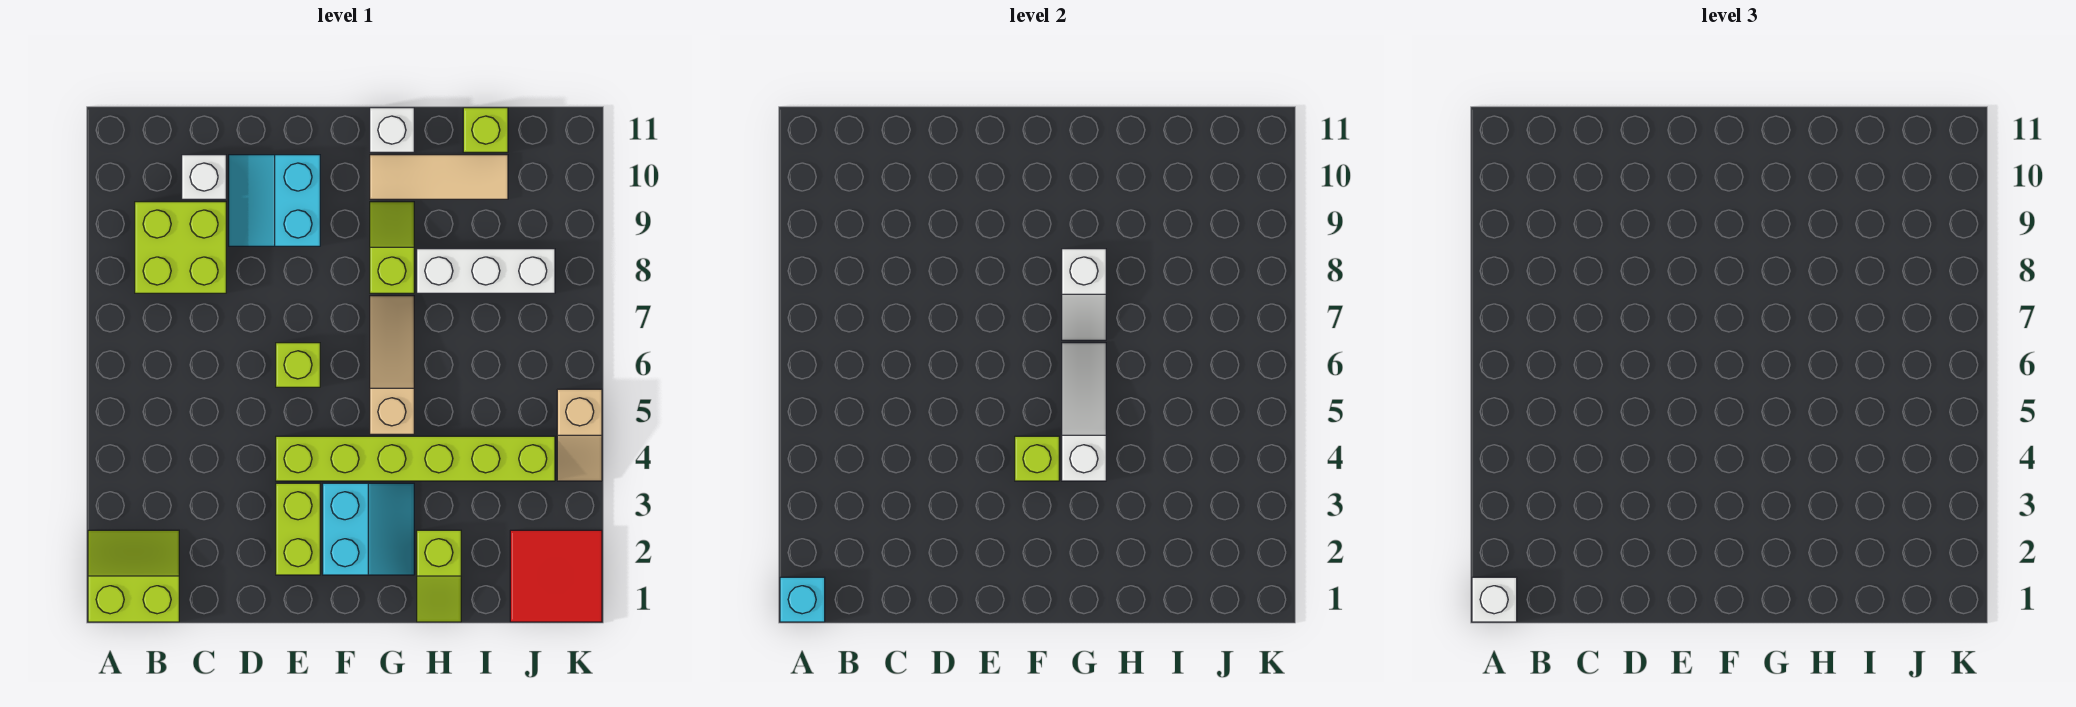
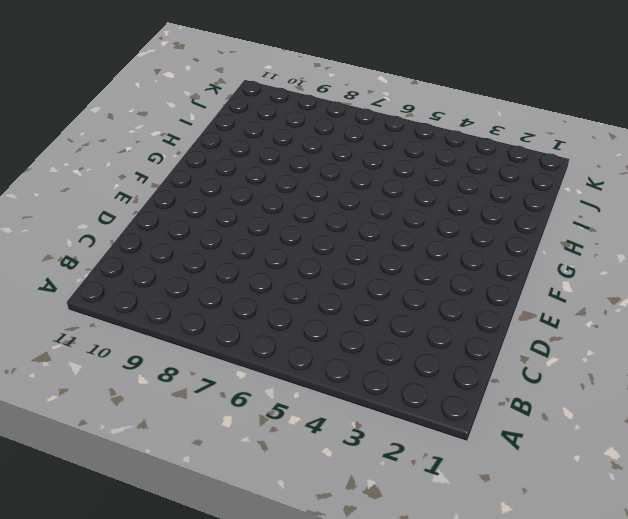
none -> lime slope A1:B2 level 1 top 1
none -> lime brick B8:C9 level 1
none -> white brick C10 level 1

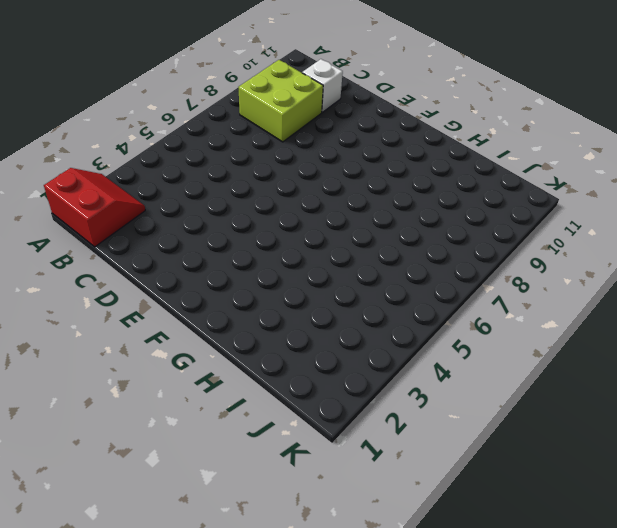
red slope A1:B2 level 1 top 1 -> lime slope A1:B2 level 1 top 1
none -> cyan slope D9:E10 level 1 top E
none -> lime brick E2:E3 level 1
none -> lime brick E4:J4 level 1

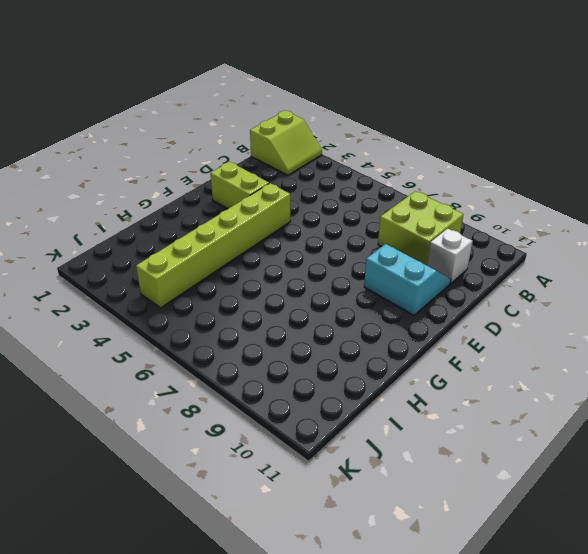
none -> lime brick E6 level 1
none -> cyan slope F2:G3 level 1 top F
none -> tan slope G5:G7 level 1 top 5

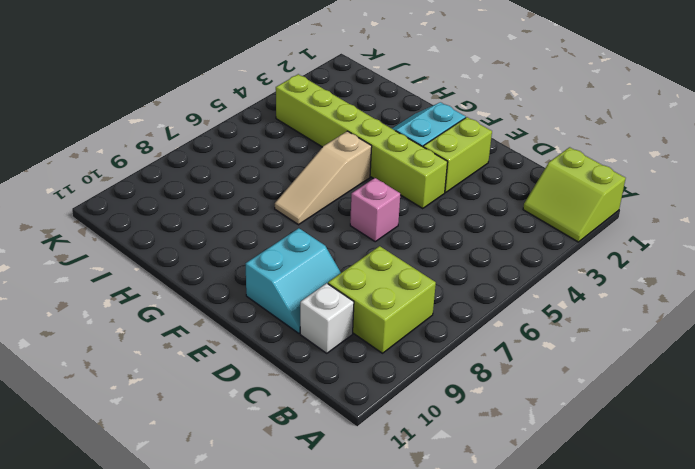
pink brick E6 level 1 -> lime brick E6 level 1
none -> lime slope G8:G9 level 1 top 8
none -> tan tile G10:I10 level 1
none -> white brick G11 level 1

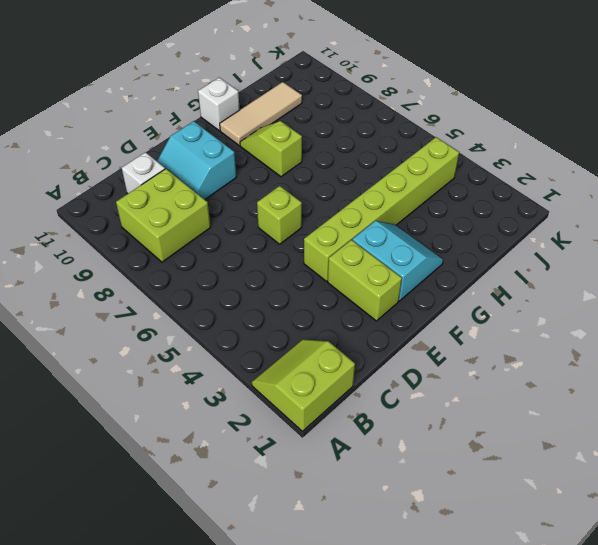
none -> tan slope G5:G7 level 1 top 5
none -> lime slope H1:H2 level 1 top 2
none -> white brick H8:J8 level 1

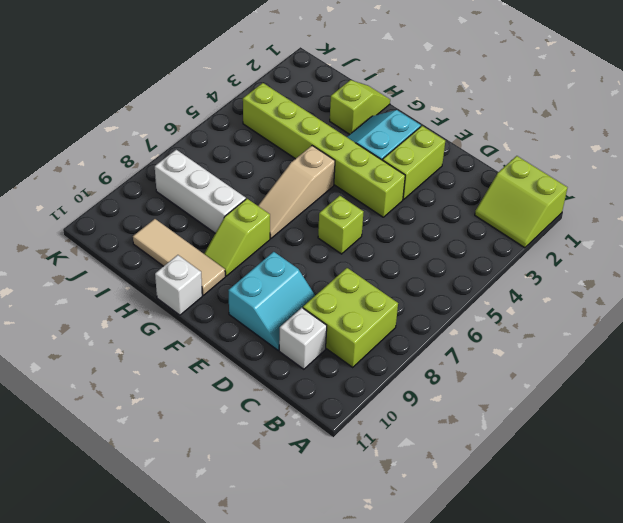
none -> lime brick I11 level 1
none -> red tile J1:K2 level 1
none -> tan slope K4:K5 level 1 top 5

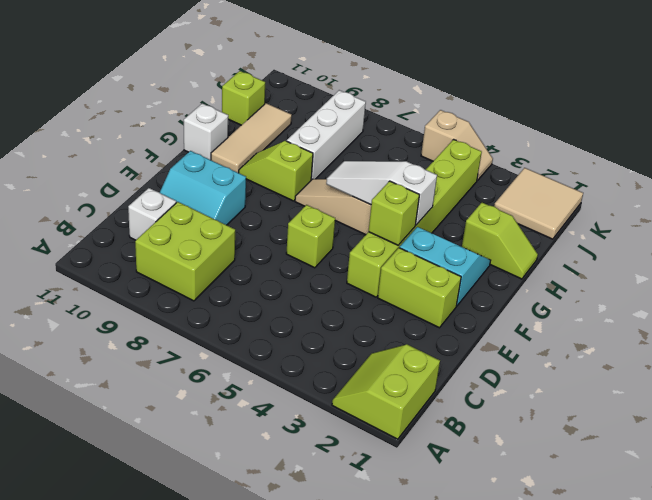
tan tile J1:K2 level 1 -> red tile J1:K2 level 1
none -> cyan brick A1 level 2
none -> white slope G7:G8 level 2 top 8
none -> white brick A1 level 3

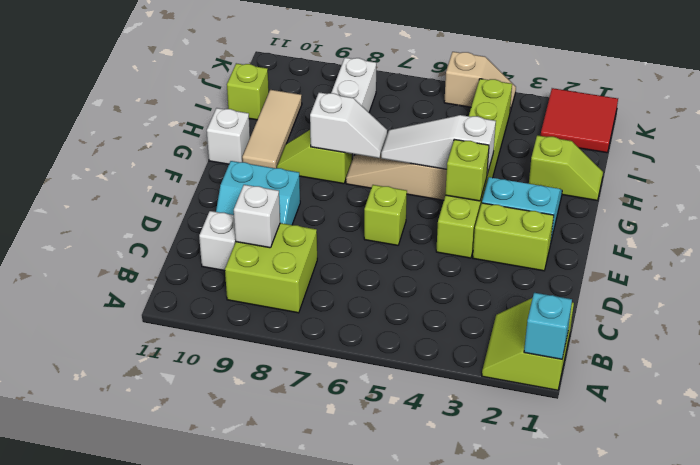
white brick C9 level 2 -> white brick A1 level 3

